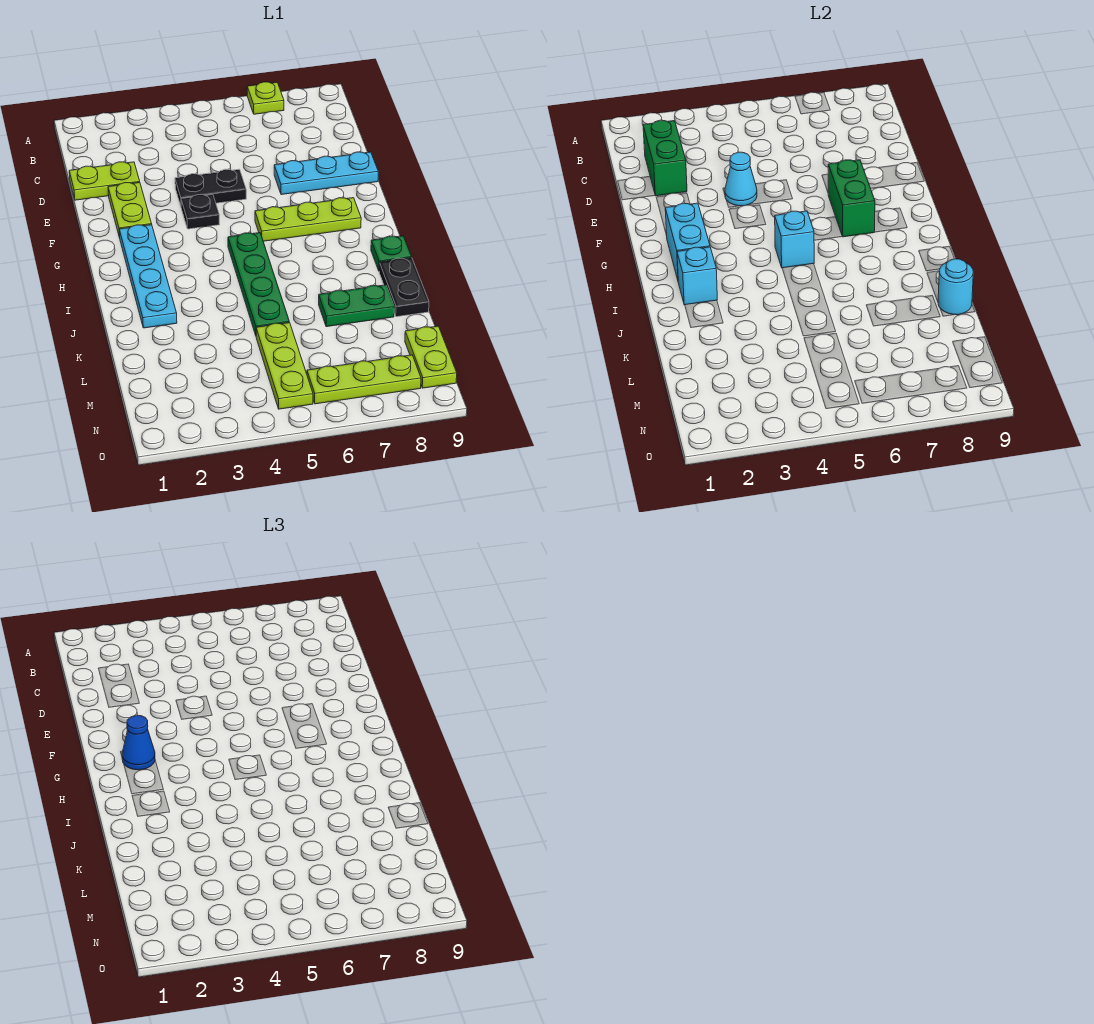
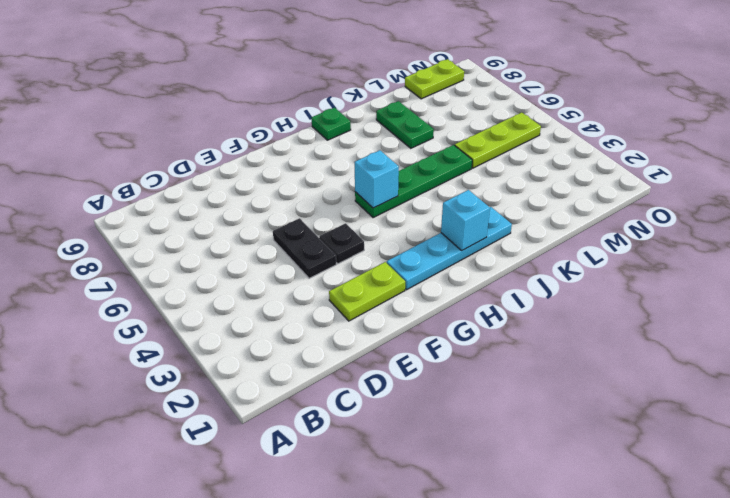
none -> lime plate A7 level 1
none -> lime plate D1:D2 level 1
none -> cyan plate E7:E9 level 1

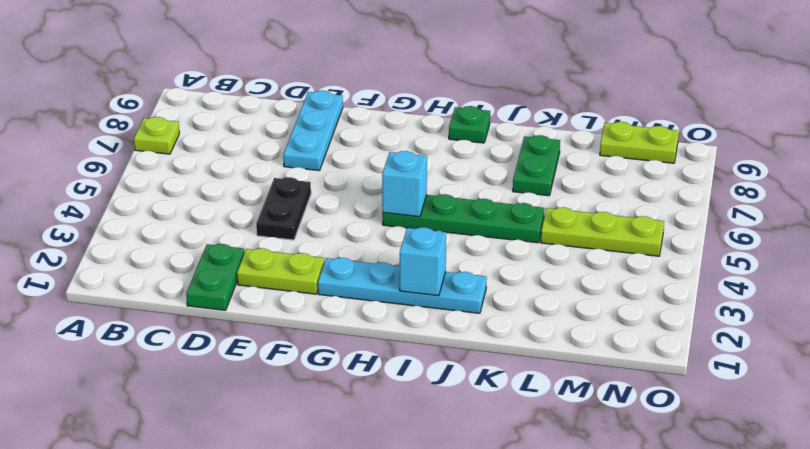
green plate D1:D2 level 1 -> lime plate D1:D2 level 1
none -> black plate F4 level 1
none -> lime plate G6:G8 level 1
none -> black plate J9:K9 level 1

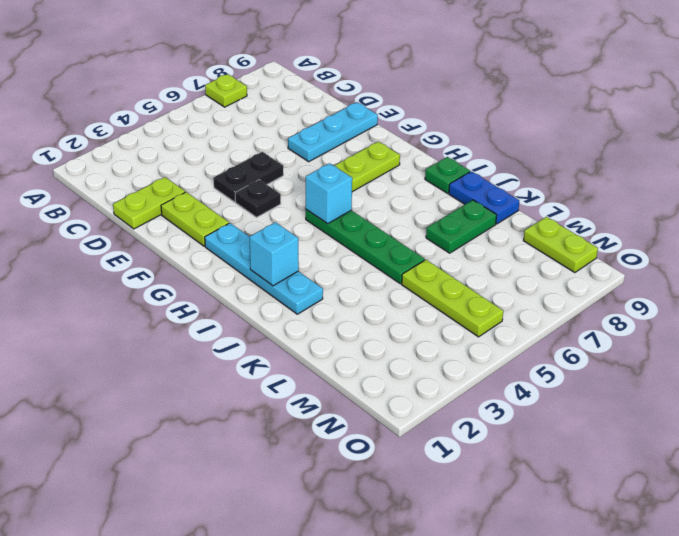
blue plate J9:K9 level 1 -> black plate J9:K9 level 1
none -> lime plate N6:N8 level 1
none -> green brick C2:D2 level 2
none -> cyan cone E4 level 2

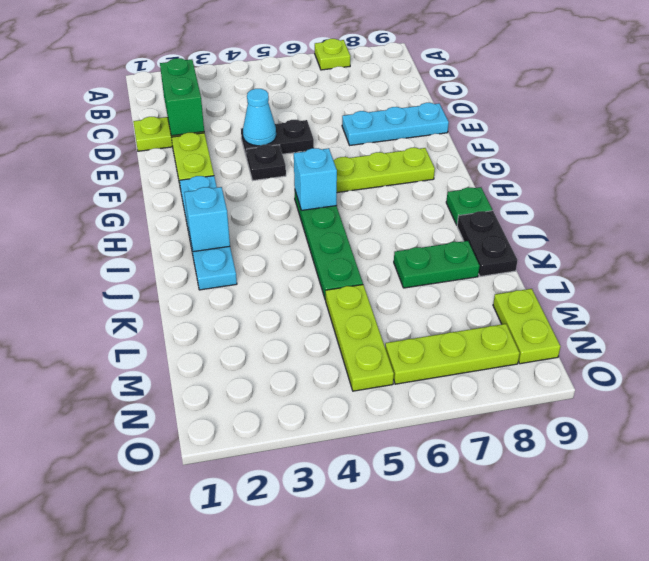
none -> green brick F7:G7 level 2
none -> cyan brick G2:H2 level 2
none -> cyan round brick K9 level 2

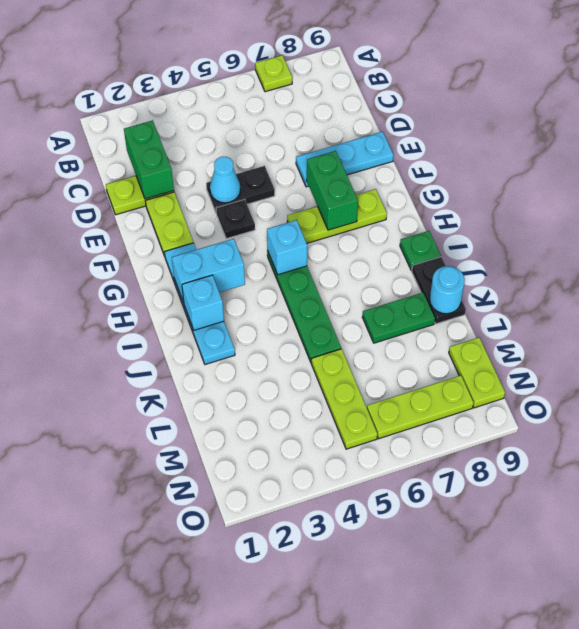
cyan brick H2:H3 level 2 -> cyan brick G2:H2 level 2
none -> blue cone G2 level 3

